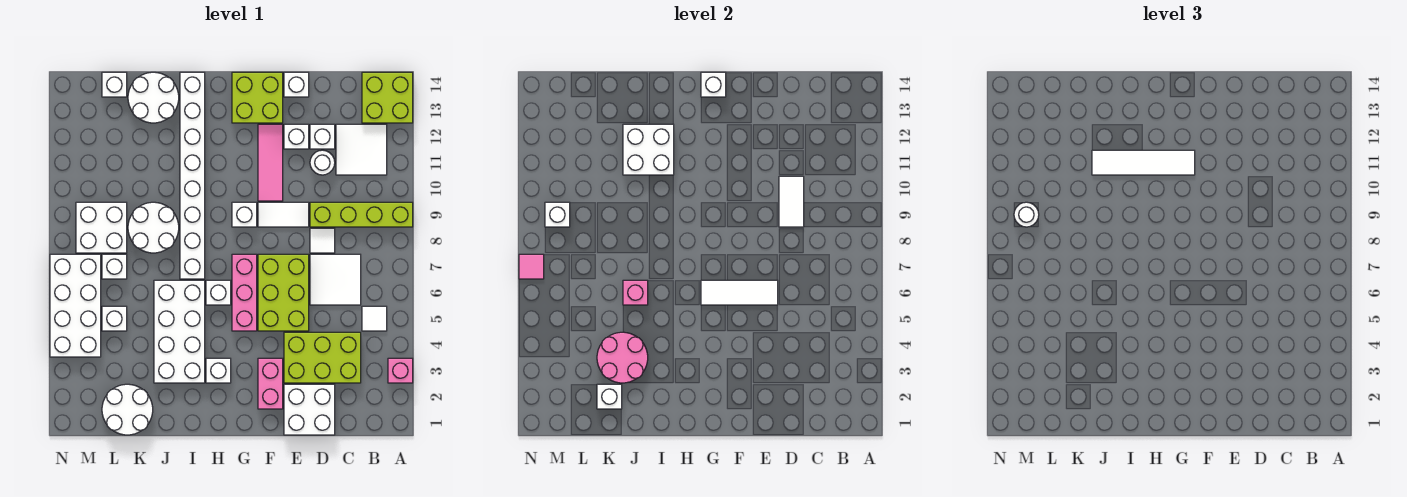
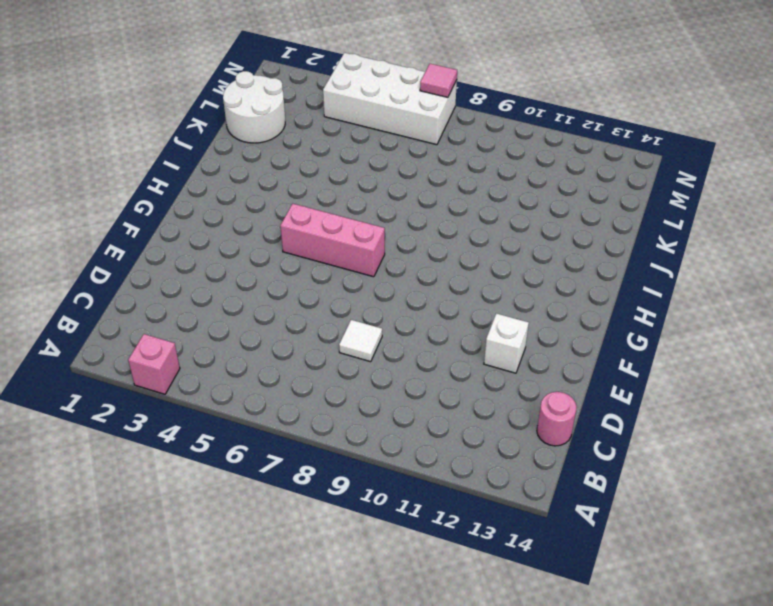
pink round brick C14 level 1 -> none
none -> lime brick A9:D9 level 1
none -> lime brick A13:B14 level 1
none -> white tile B5 level 1
none -> white tile B11:C12 level 1

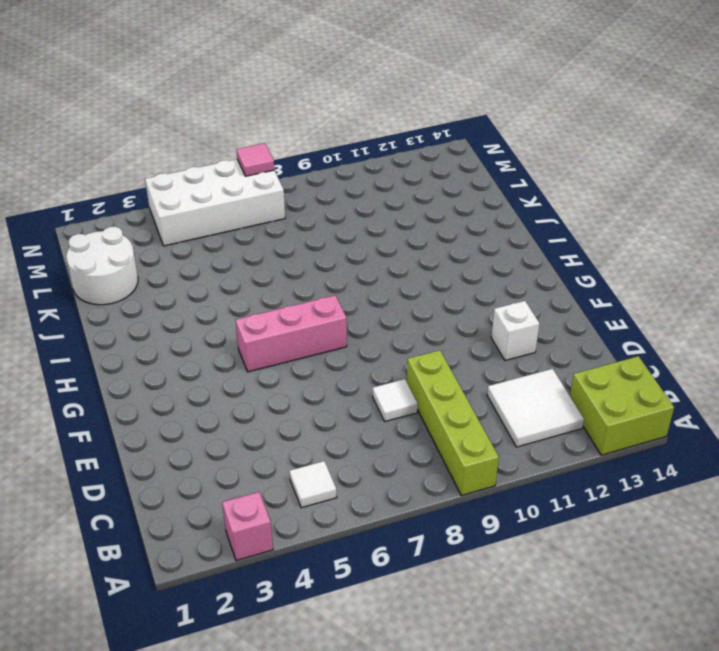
none -> lime brick C3:E4 level 1
none -> white tile C6:D7 level 1
none -> white brick D1:E2 level 1
none -> white round brick D11 level 1

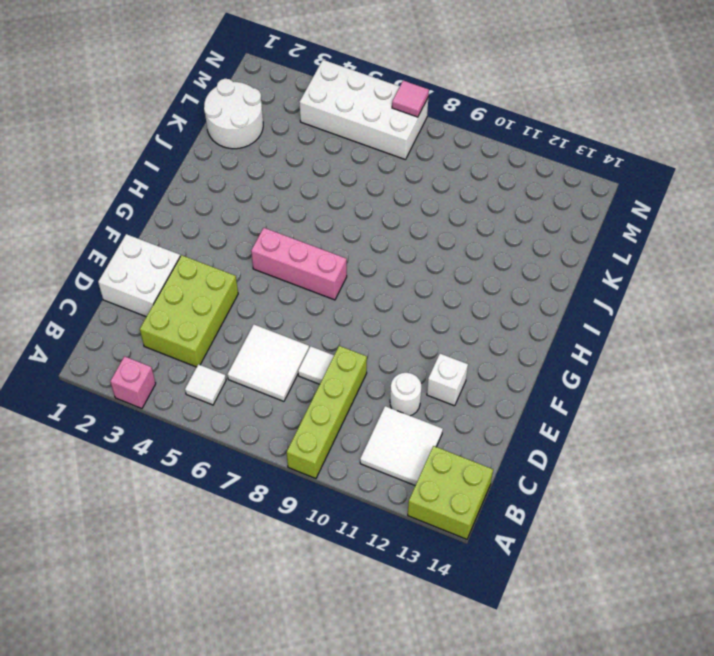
none -> white brick D12 level 1
none -> lime brick E5:F7 level 1
none -> white tile E9:F9 level 1
none -> white brick E14 level 1

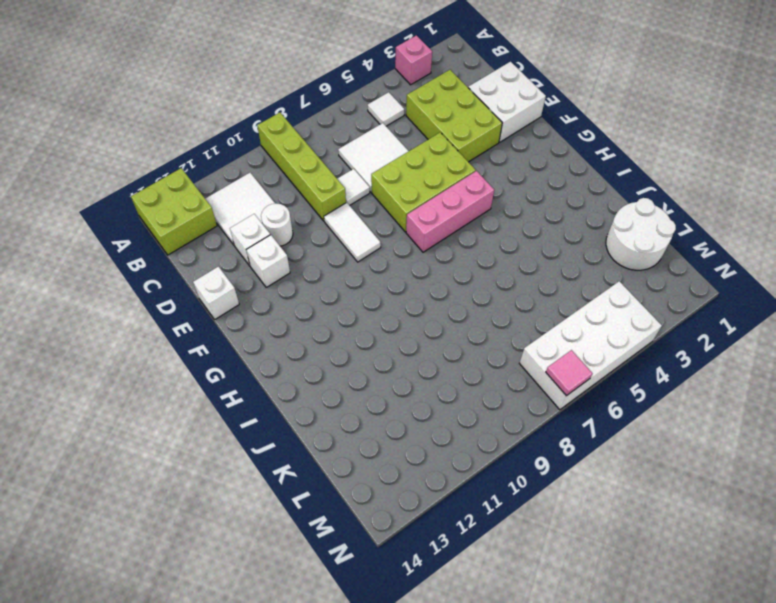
none -> pink brick F2:F3 level 1
none -> pink tile F10:F12 level 1
none -> lime brick F13:G14 level 1
none -> white brick G9 level 1

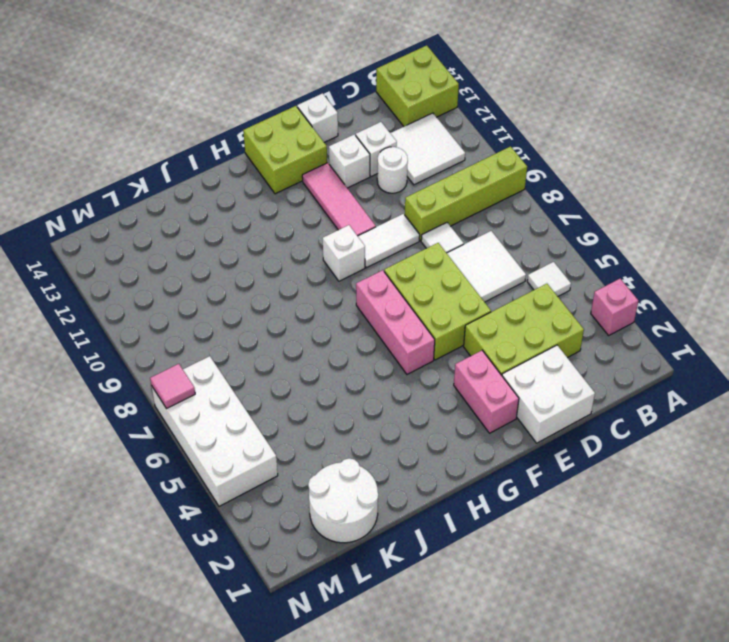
none -> white brick H3 level 1
none -> white brick H6 level 1
none -> white brick I3:J6 level 1
none -> white brick I7:I14 level 1

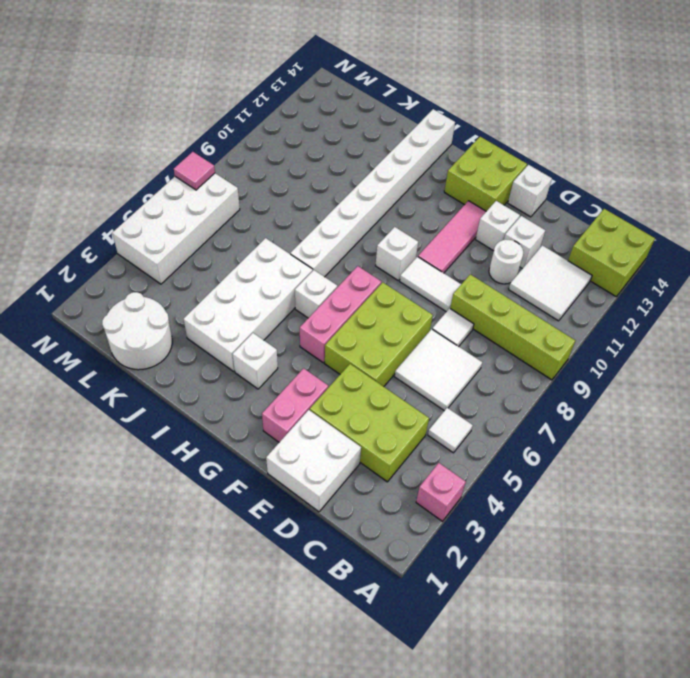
none -> white round brick J8:K9 level 1
none -> white round brick J13:K14 level 1
none -> white brick L5 level 1
none -> white brick L7 level 1

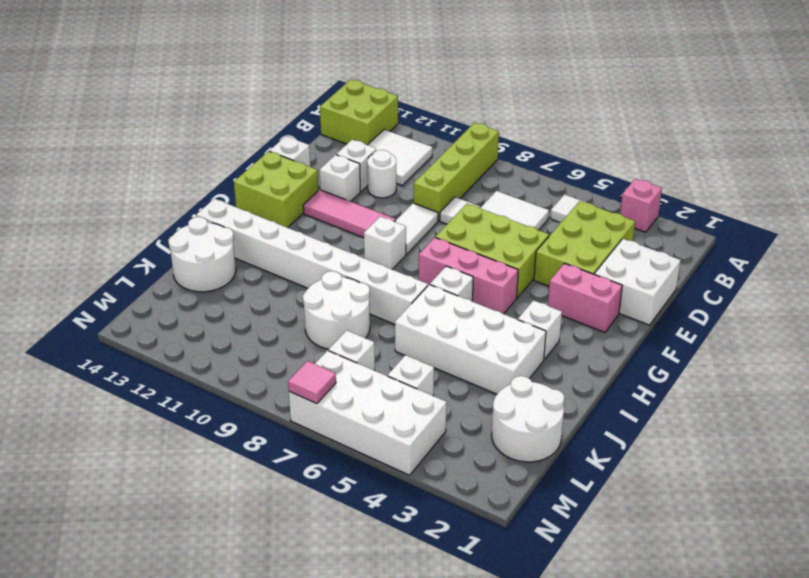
none -> white brick L8:M9 level 1
none -> white brick L14 level 1
none -> white tile D9:D10 level 2
none -> white tile E6:G6 level 2

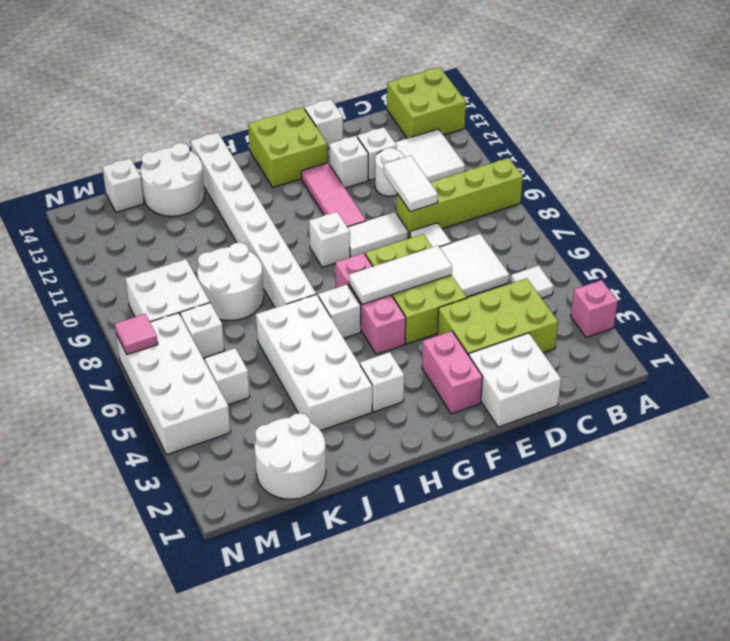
none -> white brick G14 level 2
none -> white brick I11:J12 level 2
none -> pink round brick J3:K4 level 2
none -> pink brick J6 level 2

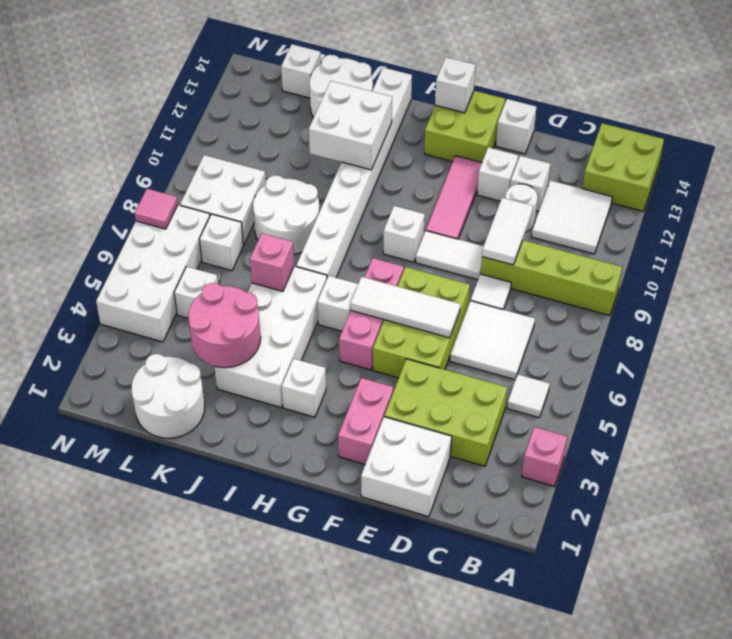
none -> white brick K2 level 2
none -> white brick M9 level 2
none -> white tile G11:J11 level 3
none -> white round brick M9 level 3

